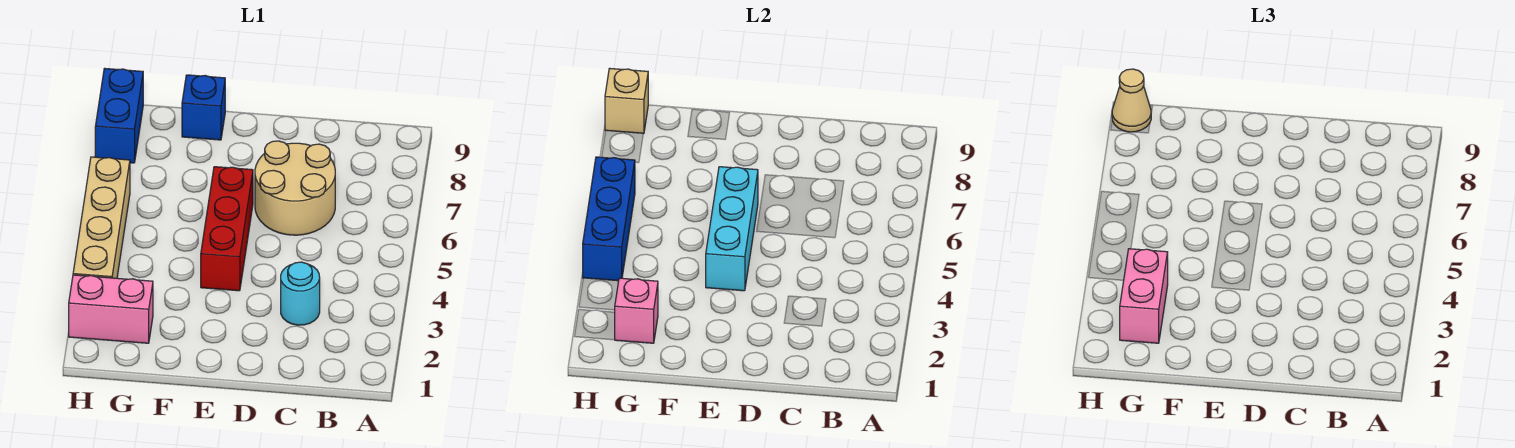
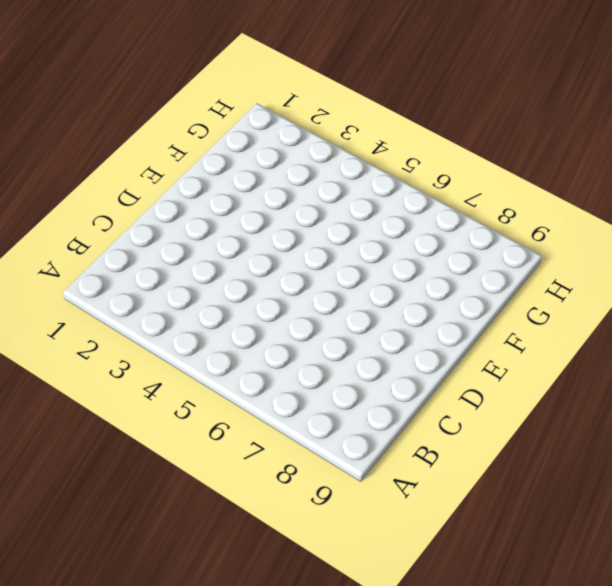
none -> cyan round brick C3 level 1
none -> tan round brick C6:D7 level 1
none -> red brick E4:E6 level 1

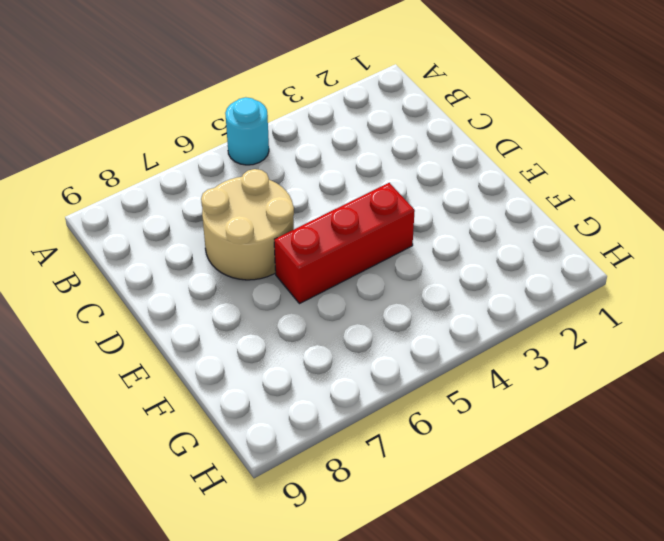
cyan round brick A5 level 1 -> cyan round brick C3 level 1
none -> blue brick F9 level 1
none -> pink brick G2:H2 level 1
none -> tan brick H3:H6 level 1

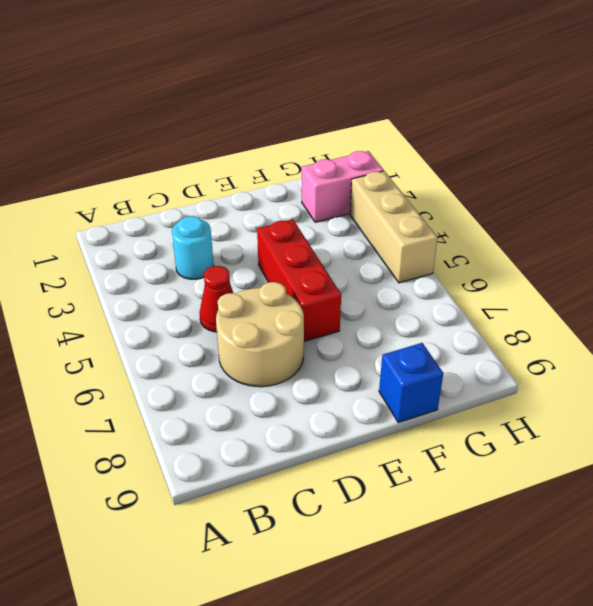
red cone C5 level 1 -> none
tan brick H3:H5 level 1 -> tan brick H3:H6 level 1
none -> blue brick H8:H9 level 1
none -> cyan brick E4:E6 level 2
none -> pink brick G2 level 2

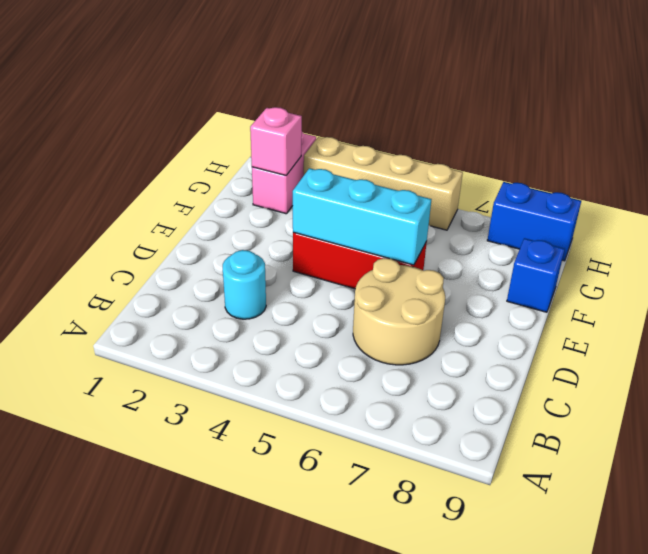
none -> blue brick H4:H6 level 2
none -> tan brick H9 level 2
none -> pink brick G2:G3 level 3

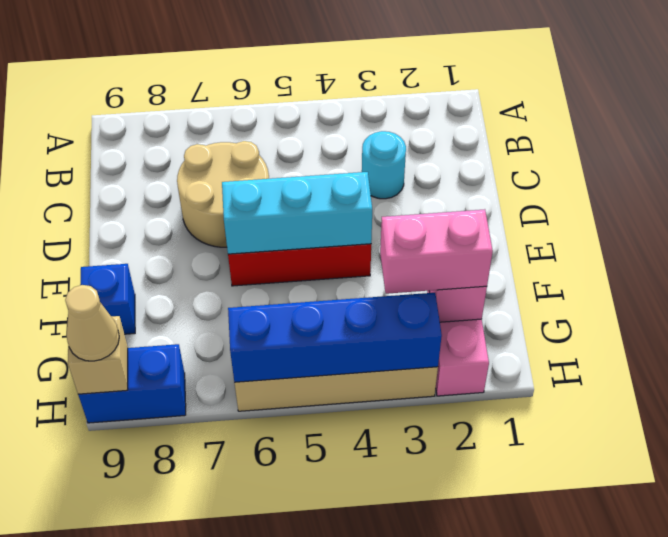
blue brick H3:H6 level 2 -> blue brick H4:H6 level 2

